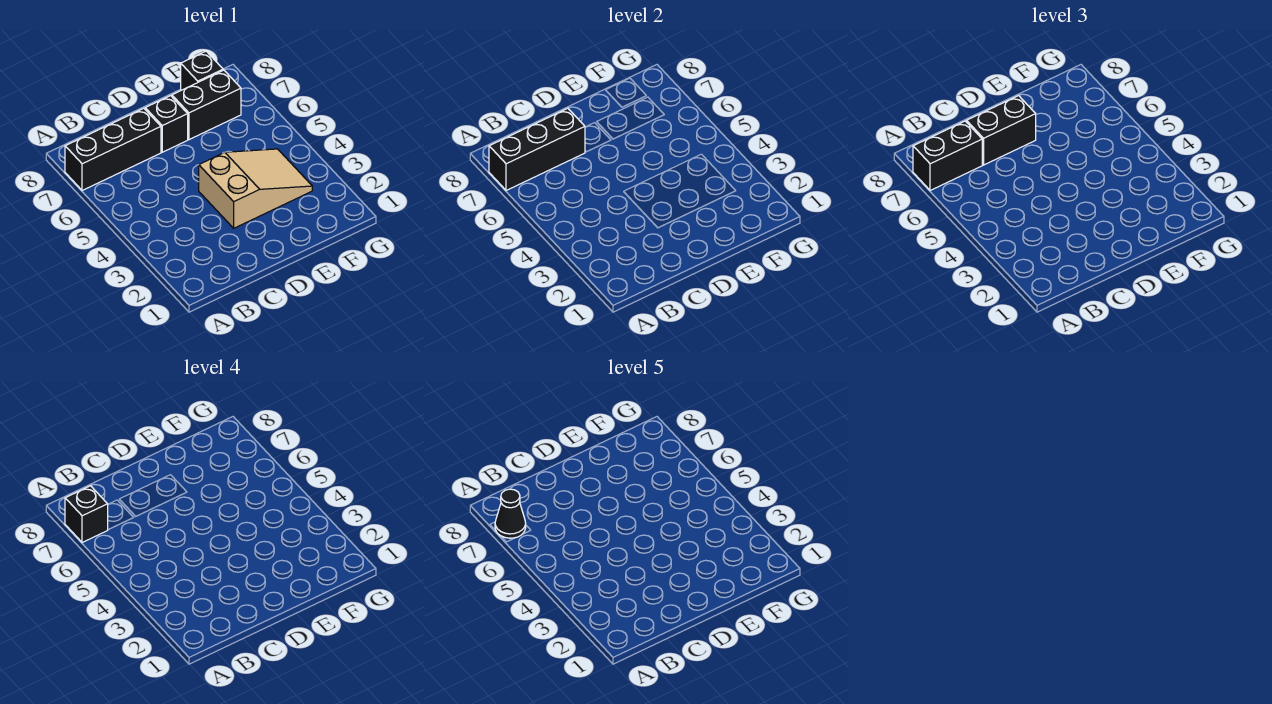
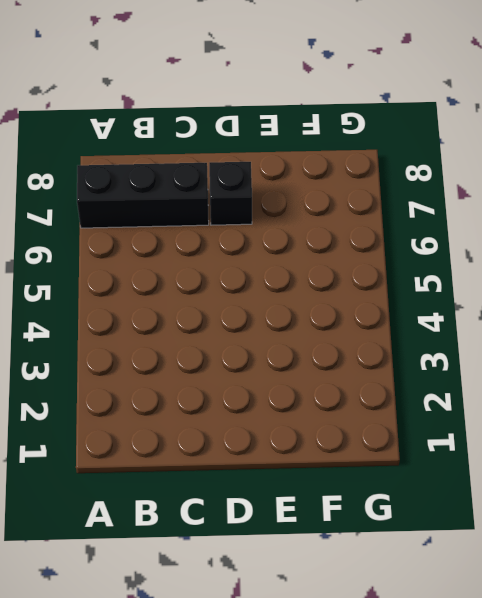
none -> tan slope D3:F4 level 1 top D
none -> black brick E7:F7 level 1

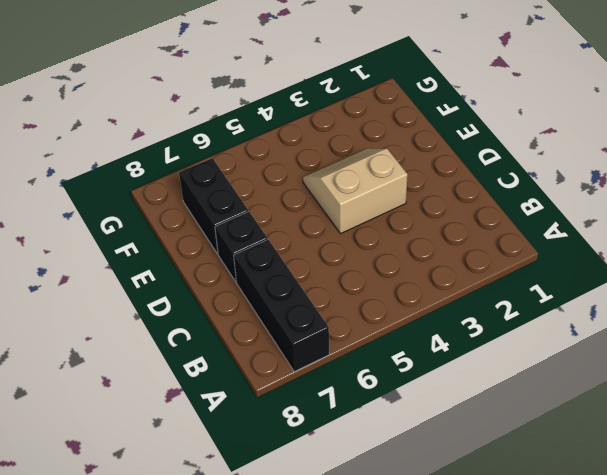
tan slope D3:E4 level 1 top D -> tan slope D3:F4 level 1 top D
none -> black brick F8 level 1
none -> black brick A7:C7 level 2

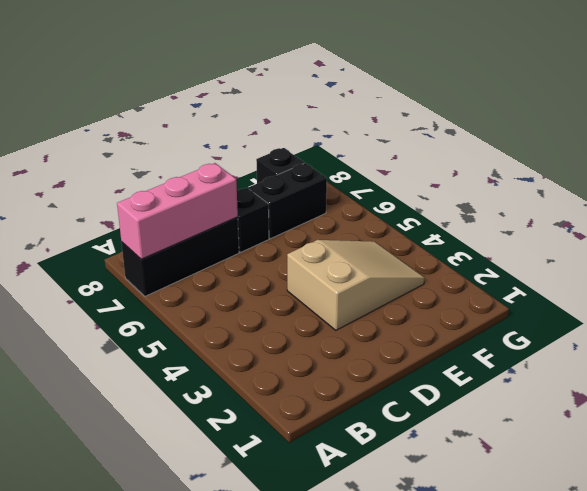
pink brick A7:C7 level 2 -> black brick A7:C7 level 2
none -> black brick A7:B7 level 3
none -> black brick C7:D7 level 3

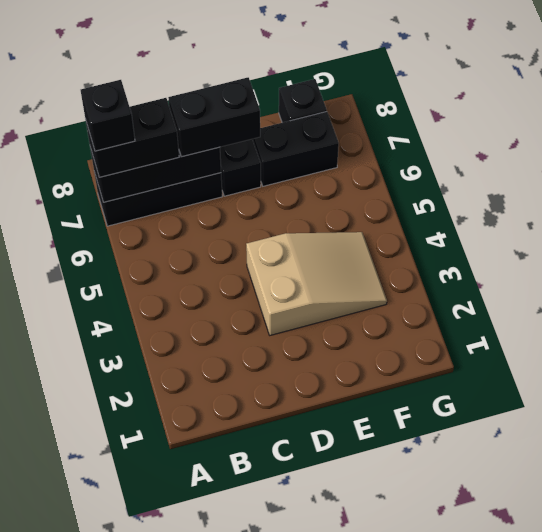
none -> black cone A7 level 5

